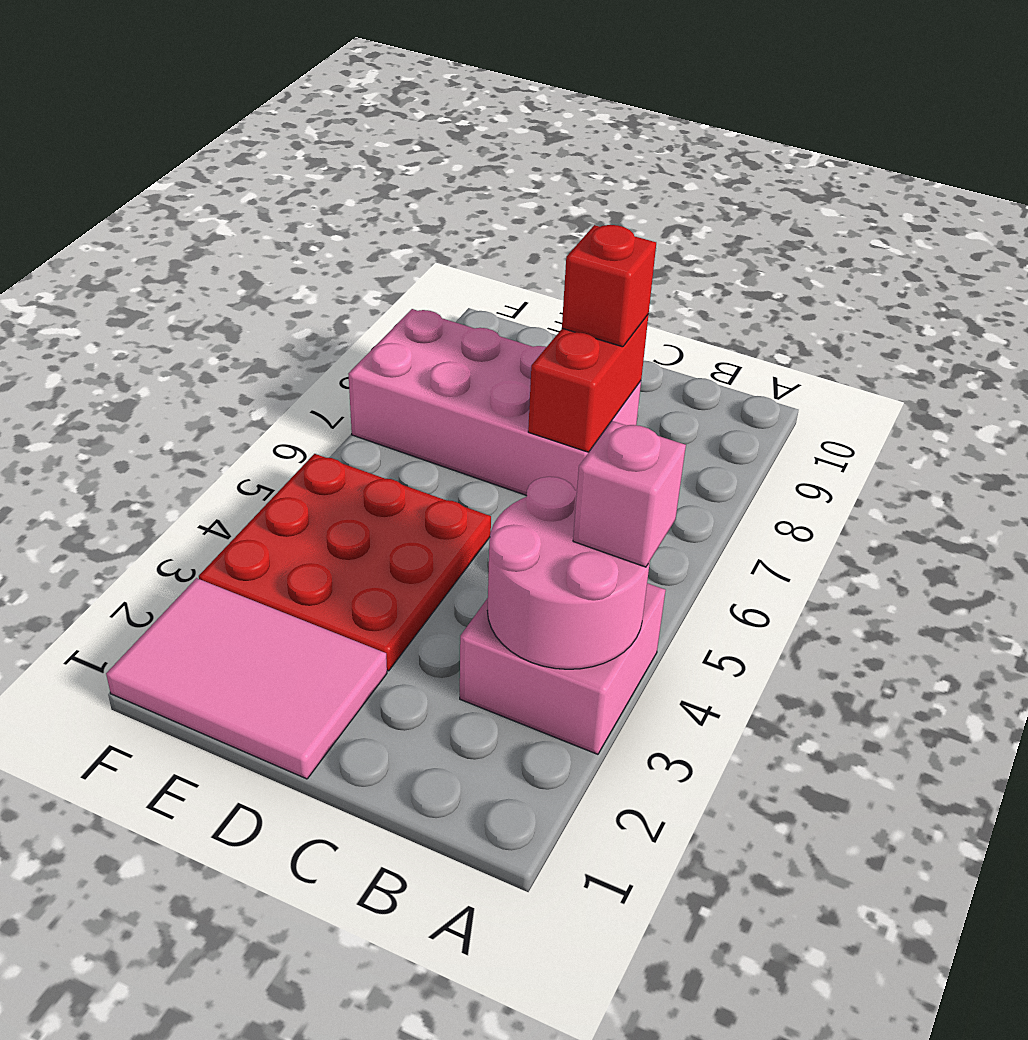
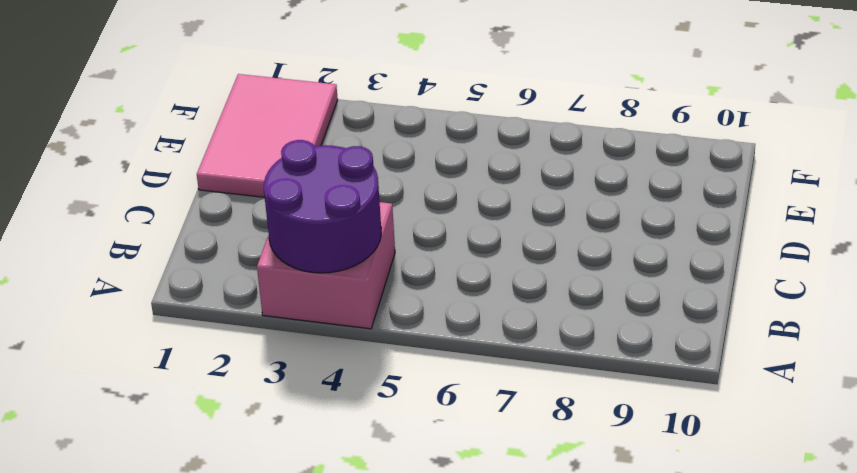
purple round brick A3:B4 level 2 -> pink round brick A3:B4 level 2
none -> pink brick C7:F8 level 1
none -> red plate D3:F5 level 1

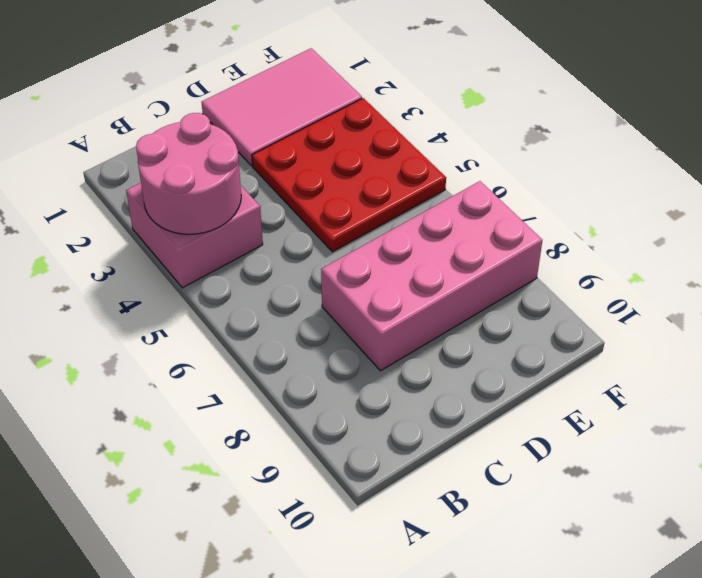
none -> red brick C7:C8 level 2
none -> pink brick A4 level 3

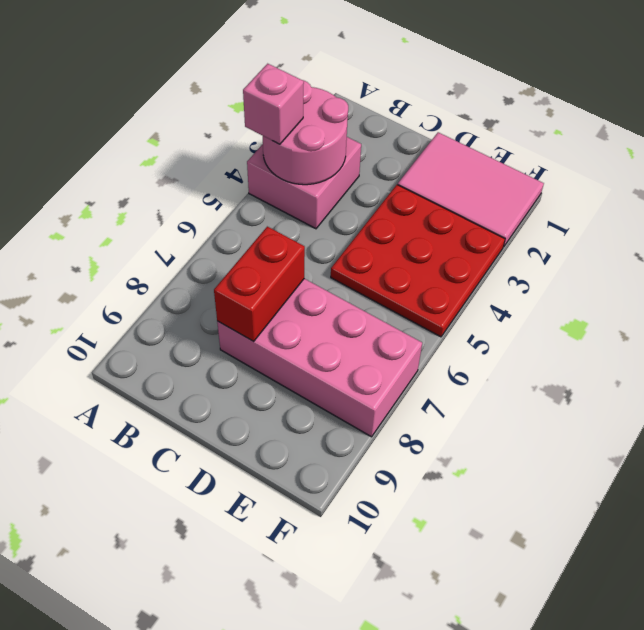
none -> red brick C8 level 3

